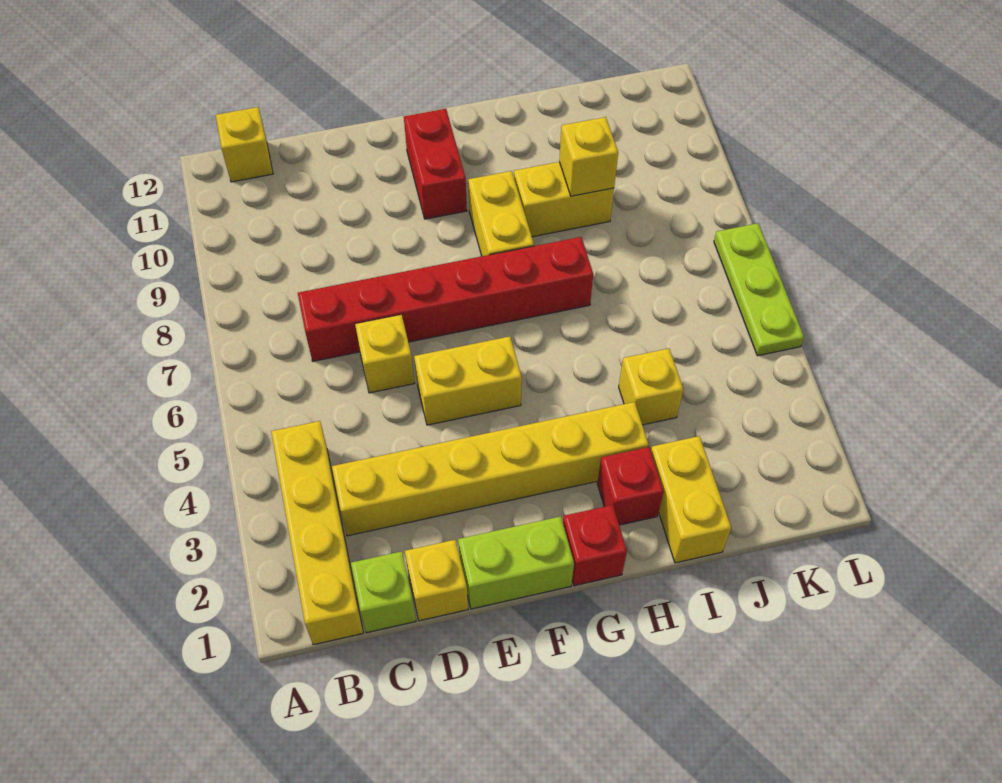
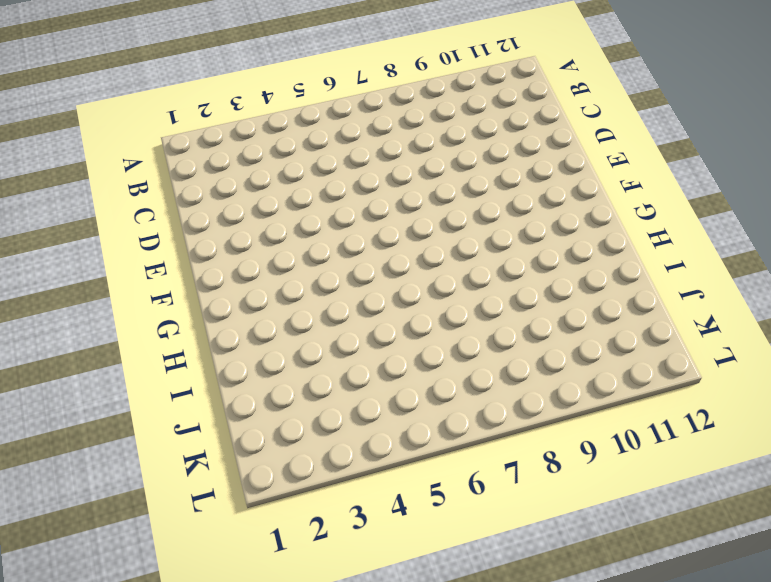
none -> yellow brick B1:B4 level 1
none -> yellow brick B12 level 1
none -> lime brick C1 level 1

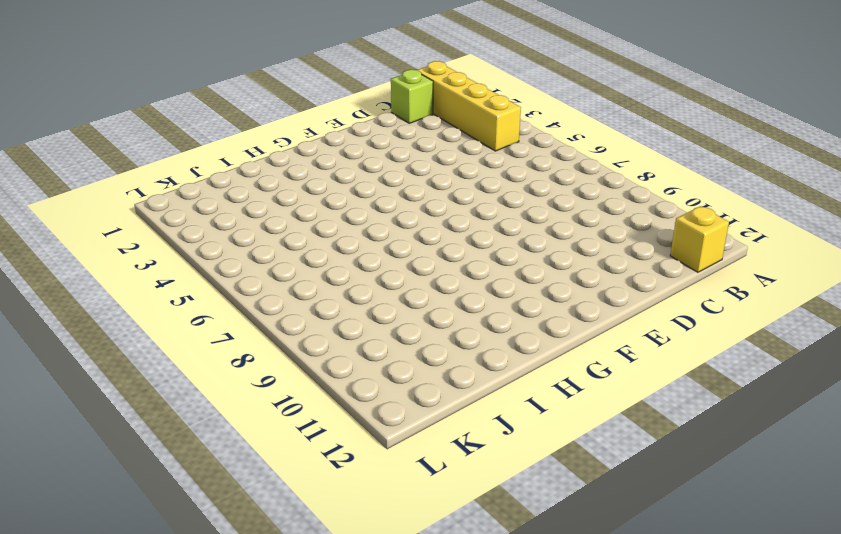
none -> yellow brick C3:H3 level 1
none -> red brick C7:H7 level 1
none -> yellow brick D1 level 1

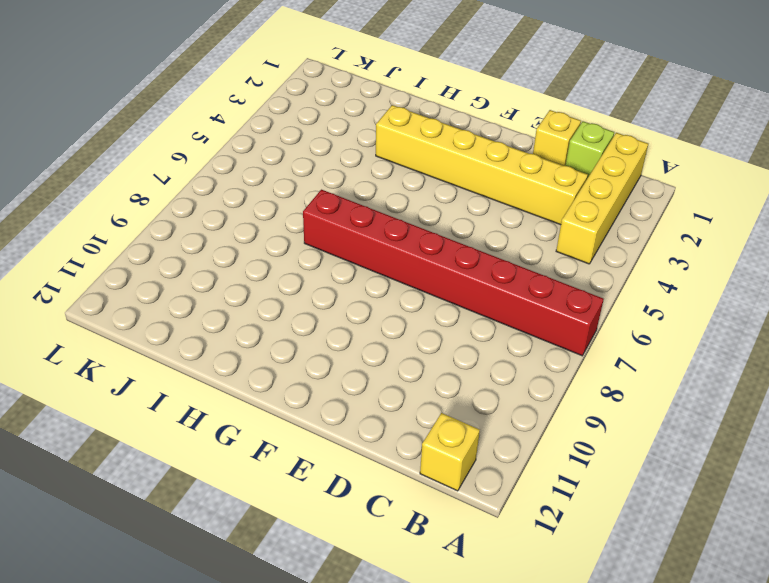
red brick A7:H7 level 1 -> red brick C7:H7 level 1
none -> yellow brick D6 level 1
none -> lime brick E1:F1 level 1
none -> yellow brick E5:F5 level 1

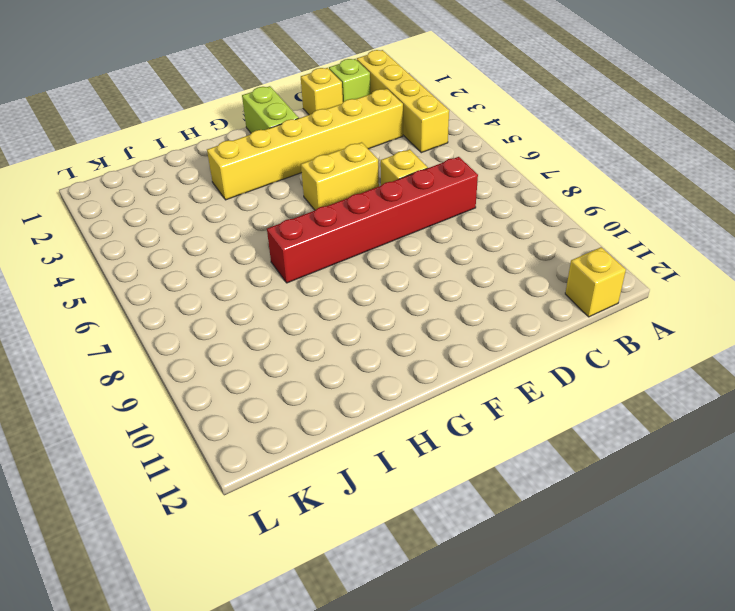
lime brick F1:F2 level 1 -> lime brick E1:F1 level 1
none -> red brick F10:F11 level 1
none -> red brick G1 level 1
none -> yellow brick G8:G9 level 1

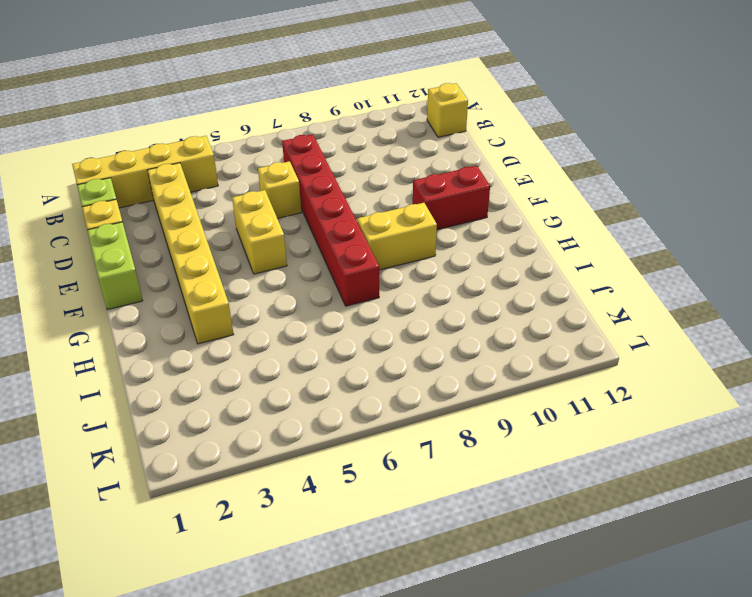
none -> red brick G1 level 1
none -> red brick H2 level 1
none -> yellow brick H9:I9 level 1

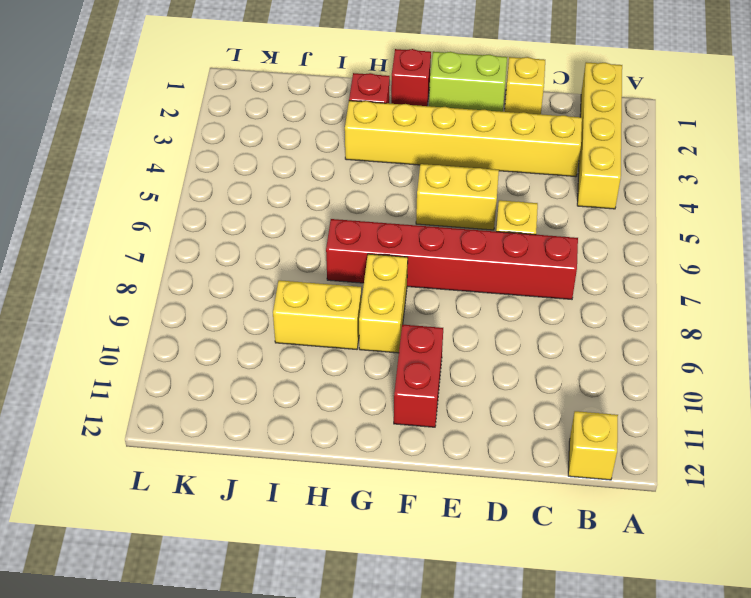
none -> lime brick C1 level 1
none -> yellow brick I1:I2 level 1
none -> yellow brick I4 level 1

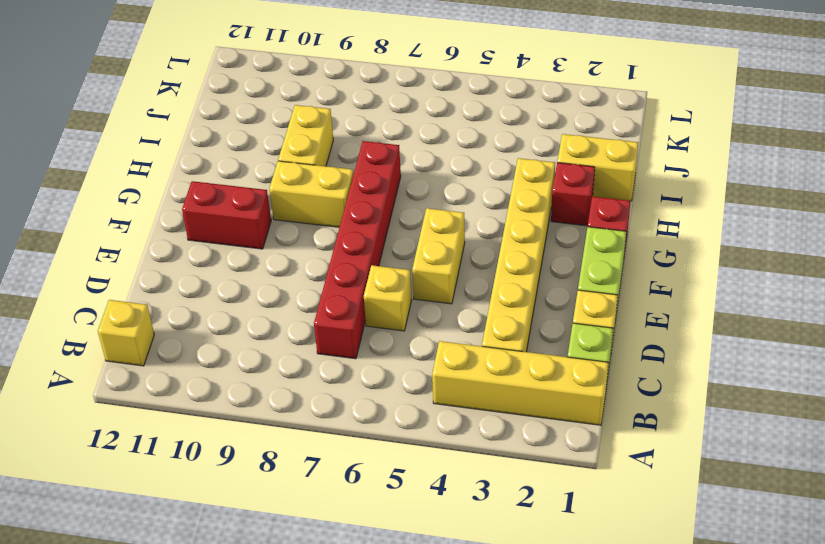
none -> yellow brick I4 level 1
none -> lime plate L5:L7 level 1
none -> yellow brick I9 level 2

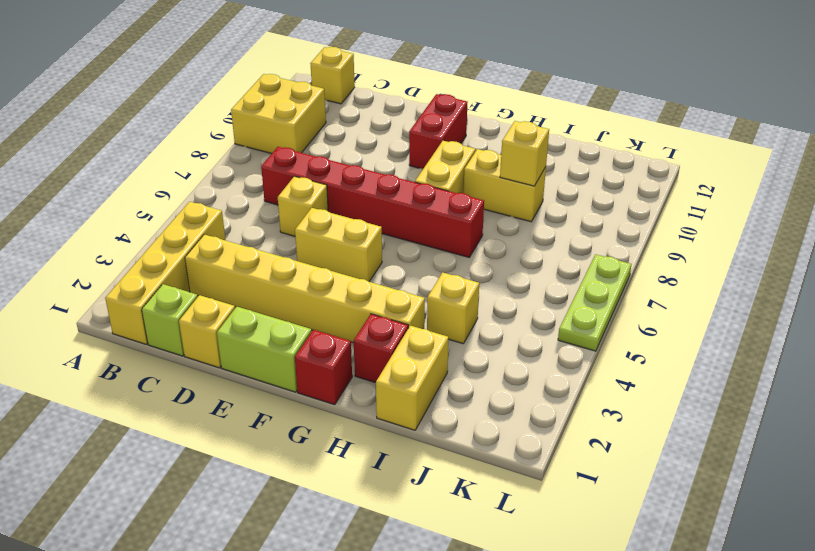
yellow brick A9:B10 level 1 -> none

